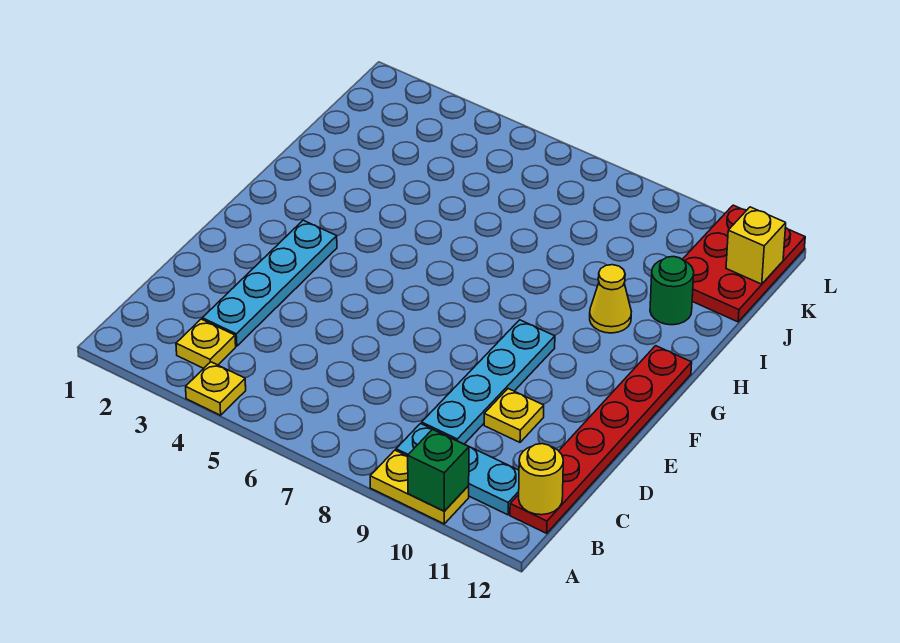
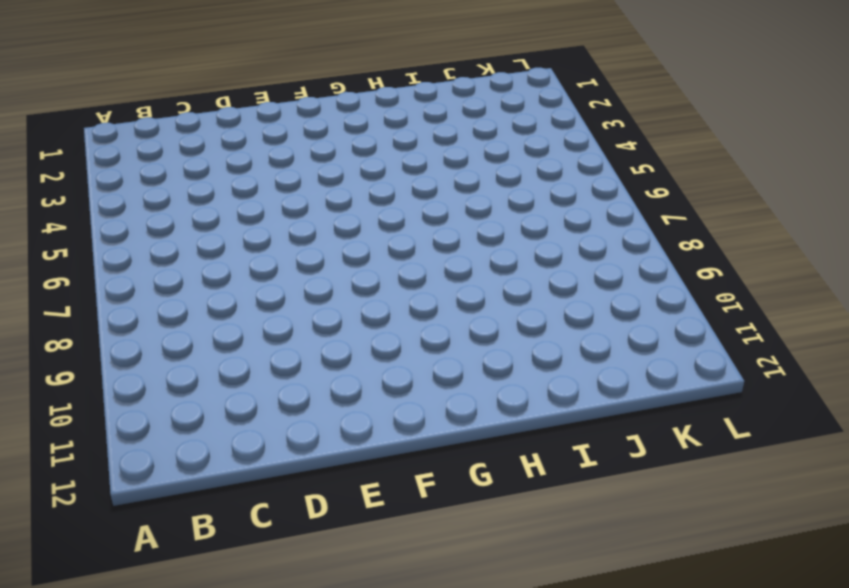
none -> yellow plate A4 level 1
none -> yellow plate A9:A10 level 1
none -> yellow plate B3 level 1

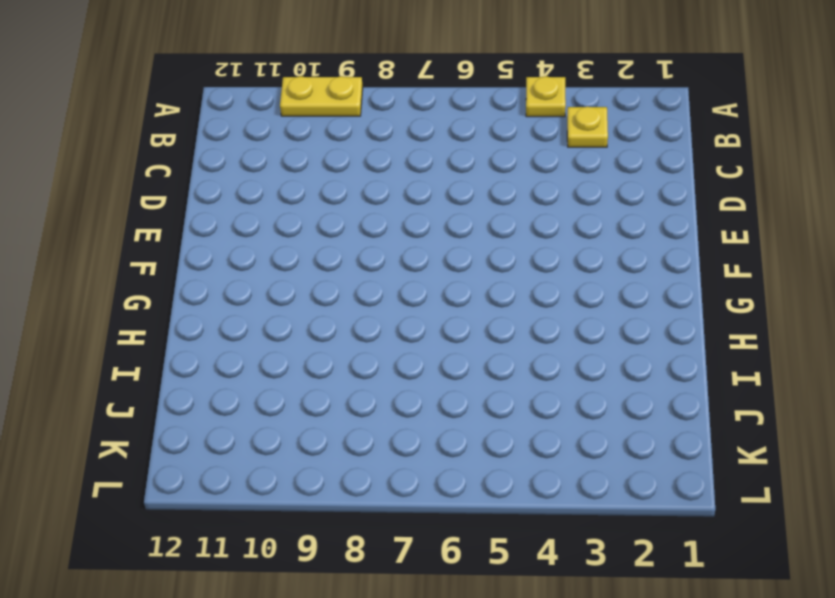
none -> cyan plate B9:B11 level 1
none -> red plate B12:G12 level 1
none -> cyan plate C3:F3 level 1

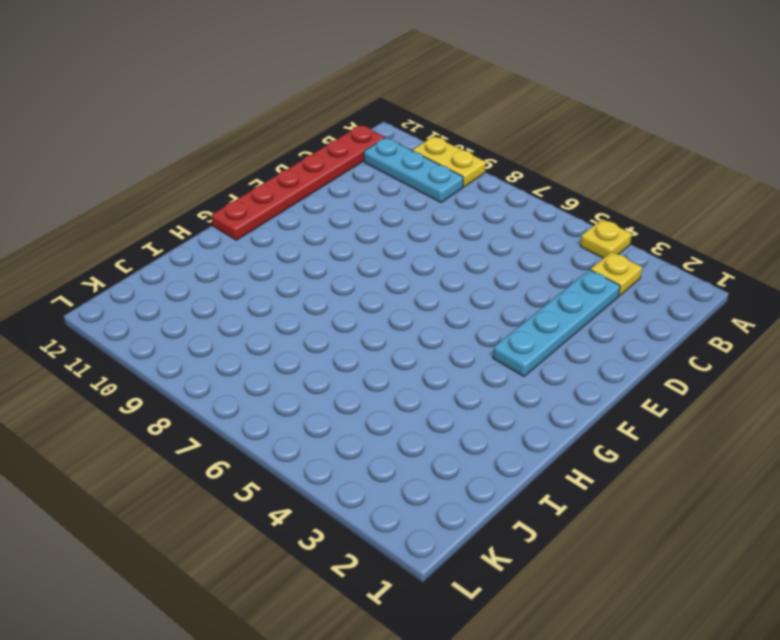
none -> cyan plate C9:F9 level 1
none -> yellow plate D10 level 1
none -> yellow cone H10 level 1

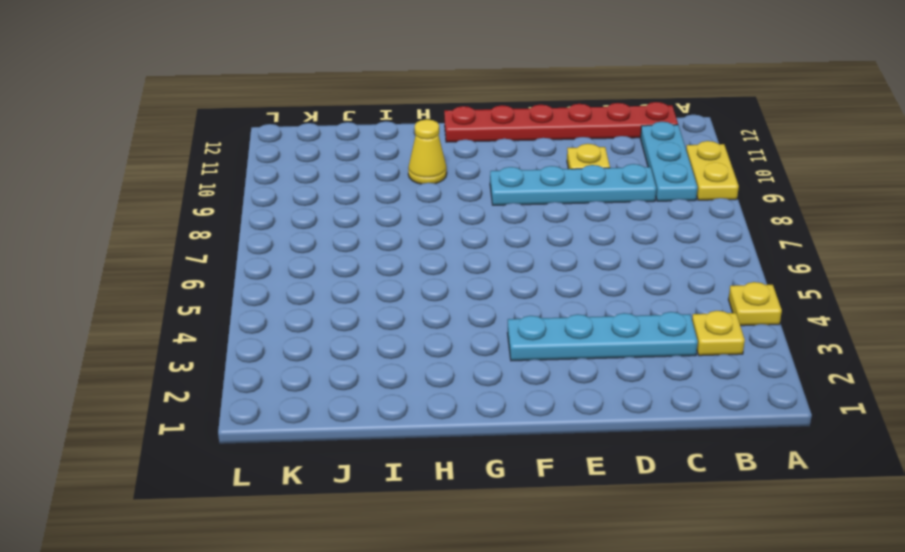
none -> green round brick I11 level 1
none -> red plate J11:L12 level 1
none -> green brick A10 level 2

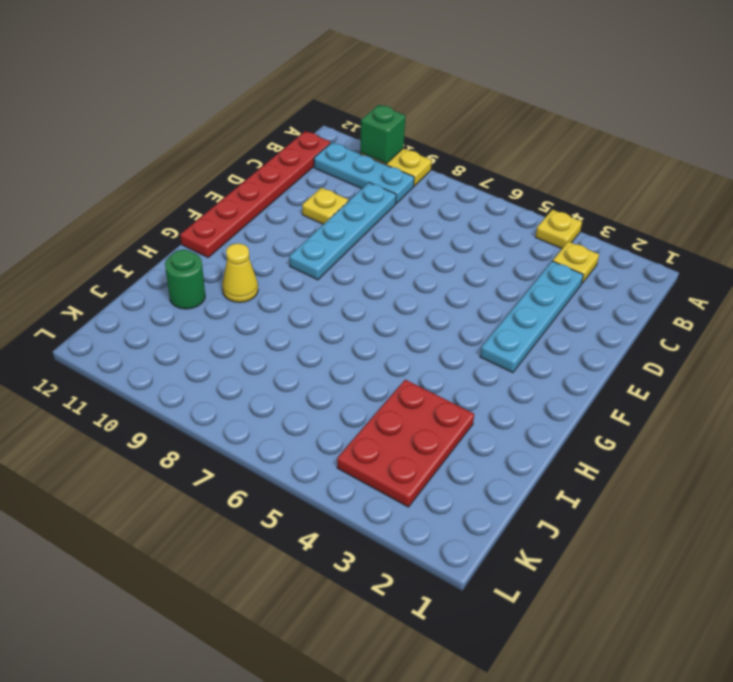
red plate I3:K4 level 1 -> red plate J11:L12 level 1
none -> yellow round brick B12 level 2
none -> yellow brick K12 level 2

